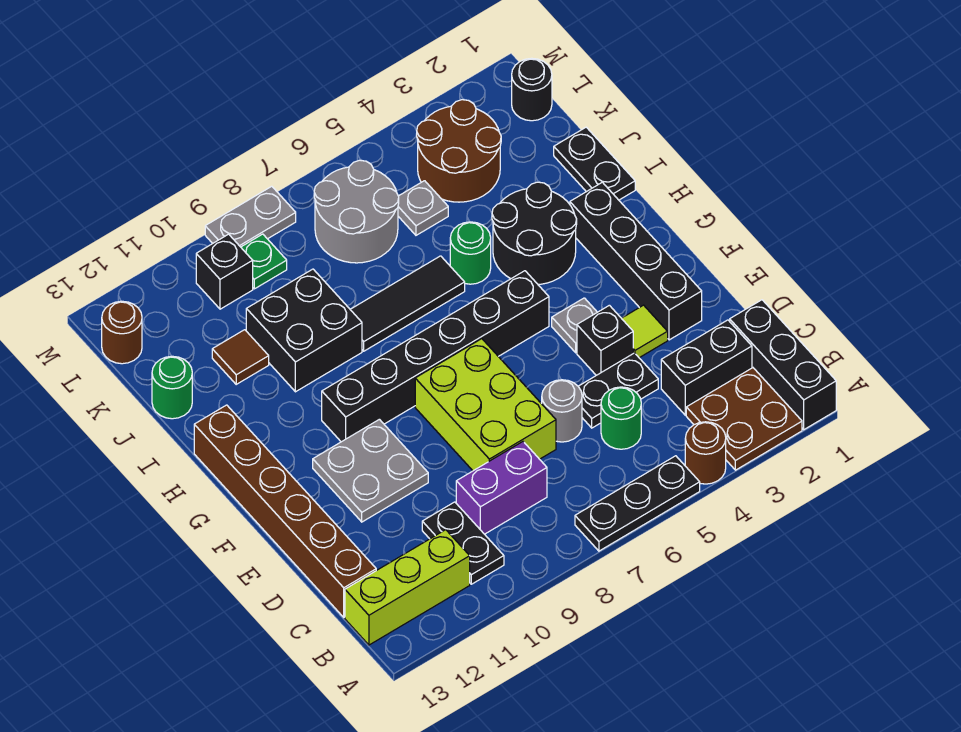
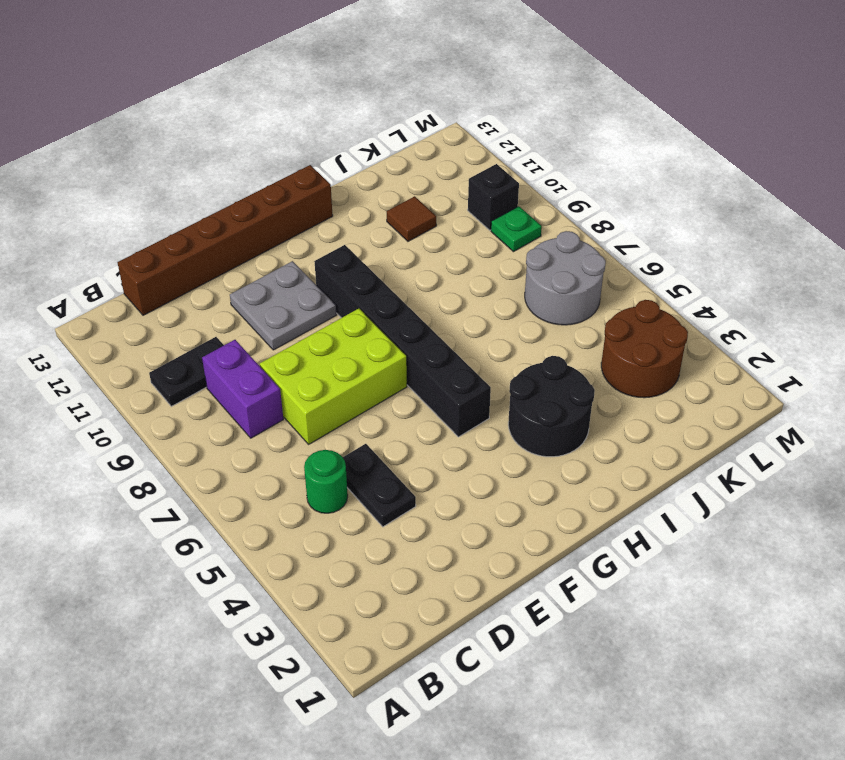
none -> black brick A1:C1 level 1
none -> brown plate A2:B3 level 1
none -> brown round brick A4 level 1
none -> black plate A5:A7 level 1

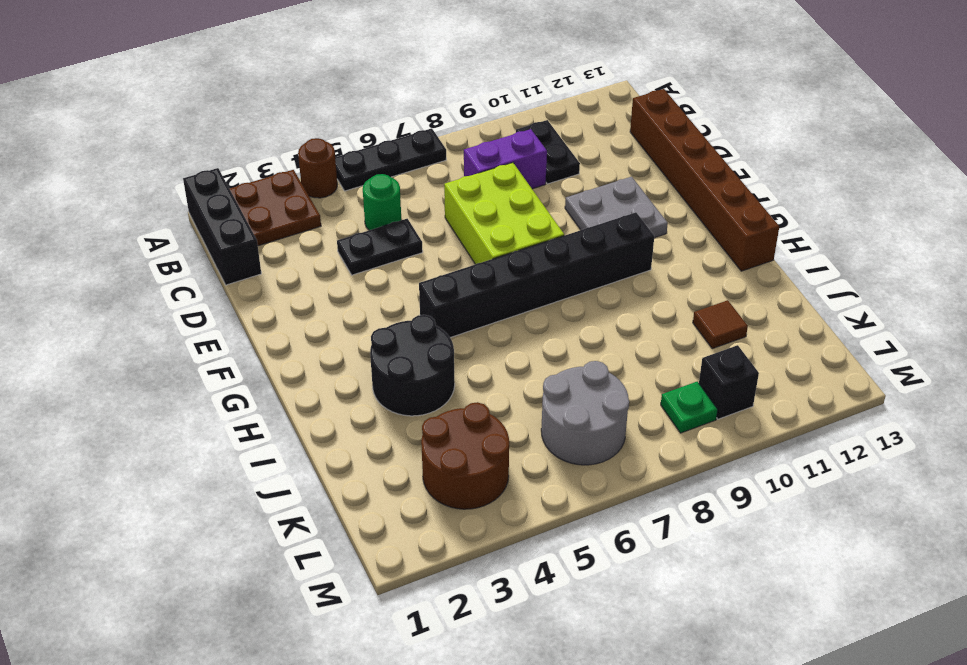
none -> lime brick B11:B13 level 1
none -> black brick C2:C3 level 1
none -> grey round brick D6 level 1
none -> black brick E2:H2 level 1

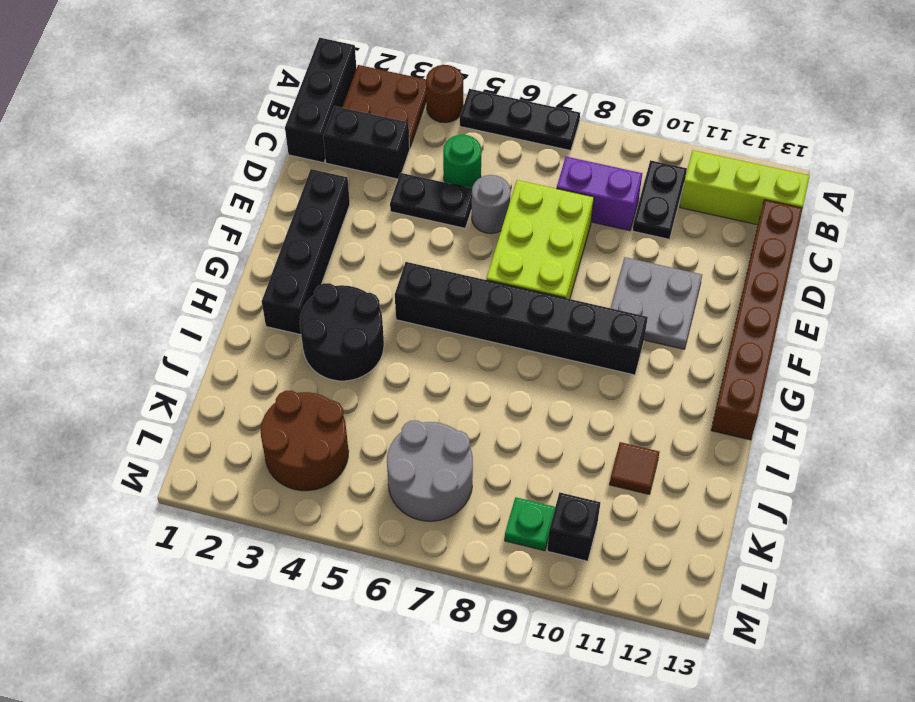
none -> lime tile E3 level 1
none -> black brick E4 level 1
none -> grey plate F4 level 1
none -> black plate I1:J1 level 1

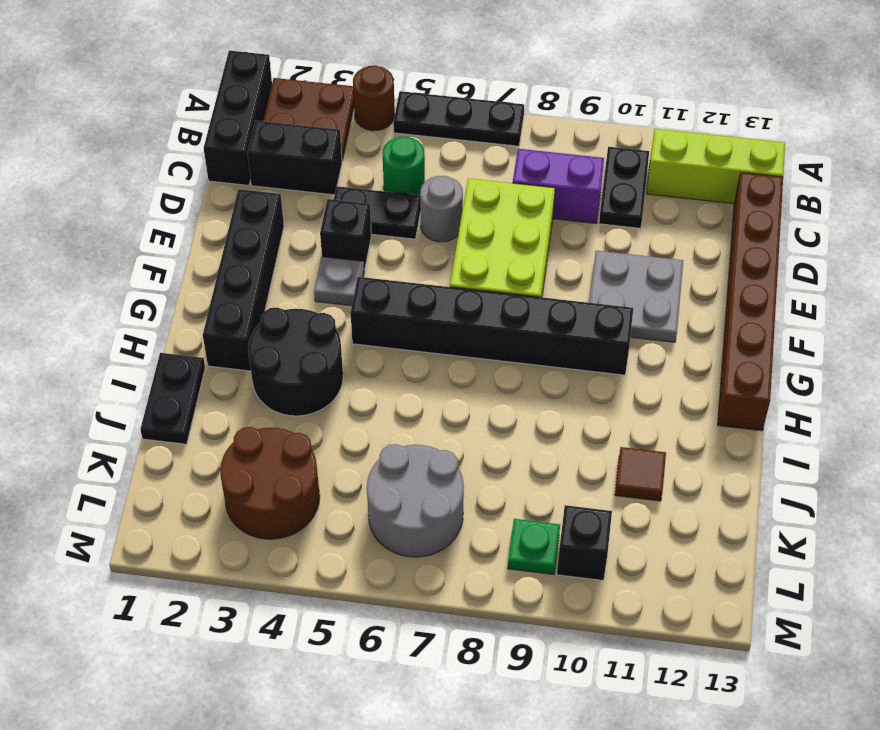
none -> lime tile E3 level 1
none -> green round brick I5 level 1
none -> black tile I6:I8 level 1
none -> black brick I9:J10 level 1

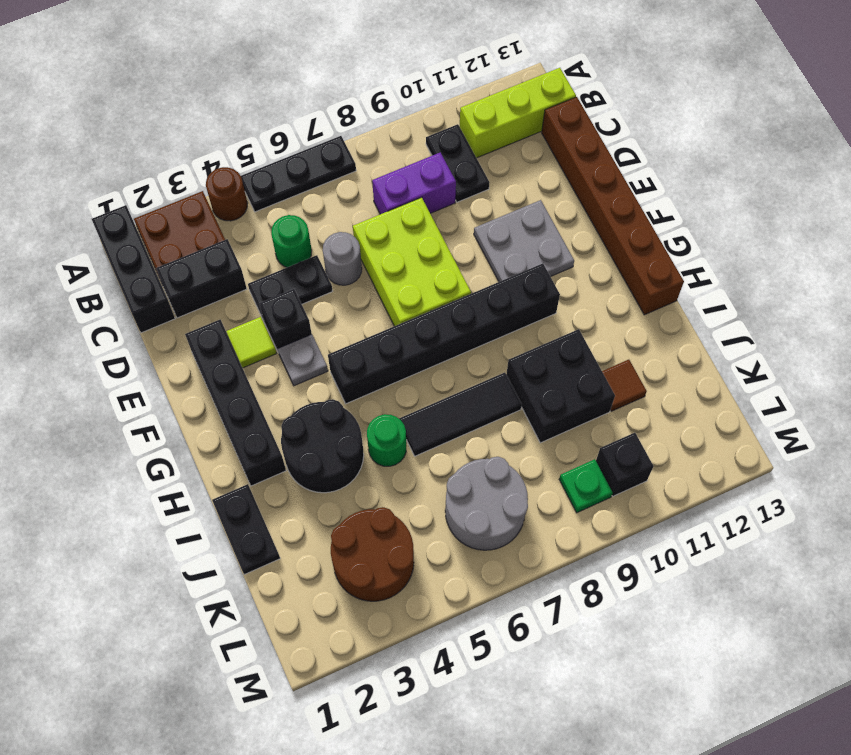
none -> green round brick J13 level 1
none -> grey plate K5 level 1
none -> black round brick L1 level 1
none -> brown round brick L13 level 1

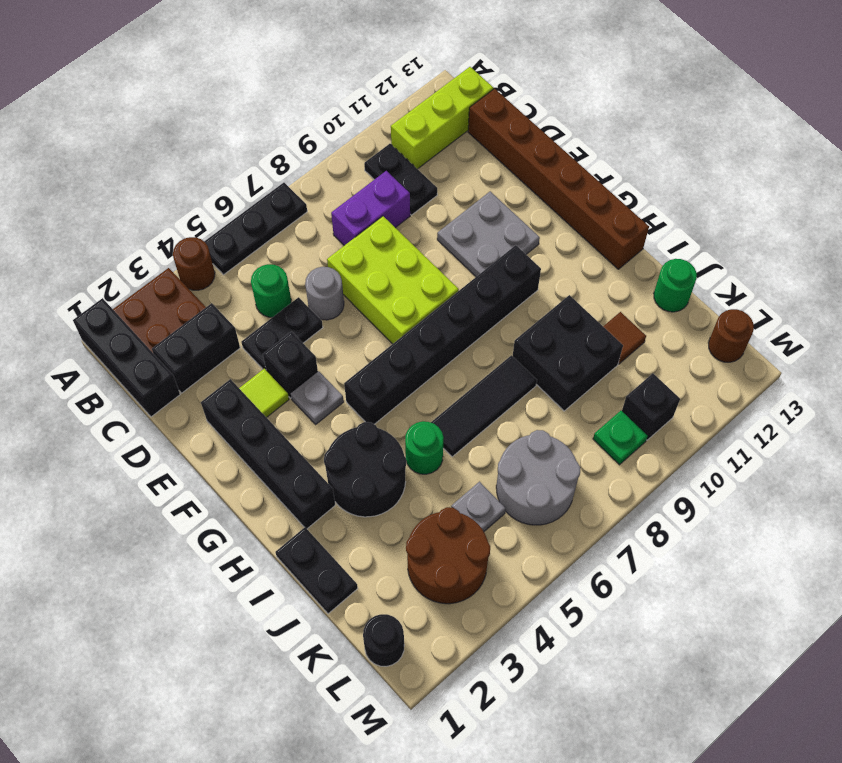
none -> grey plate M8:M9 level 1

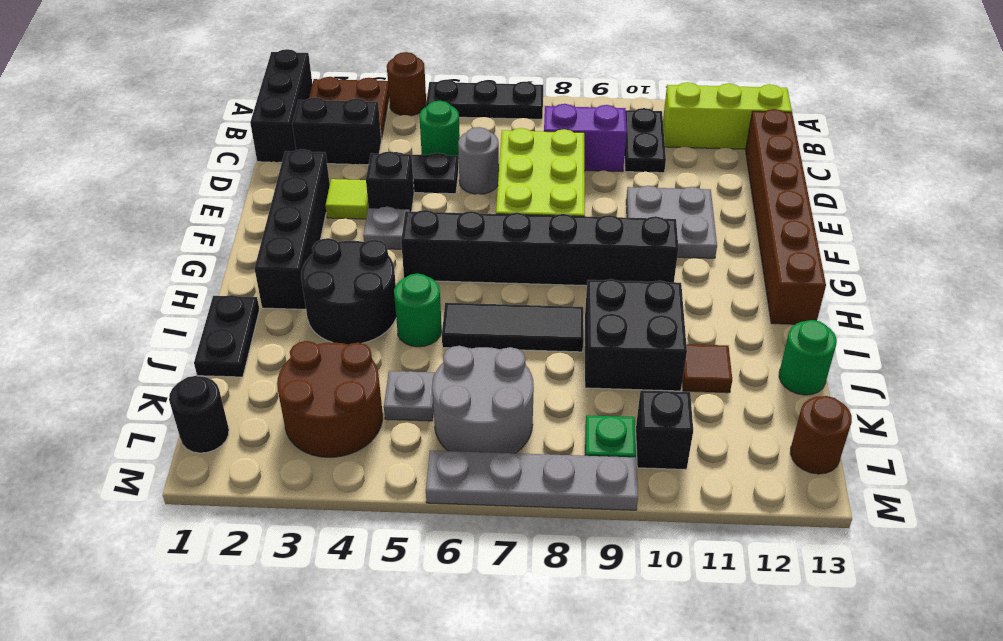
grey plate M6:M9 level 1 -> grey plate M8:M9 level 1

